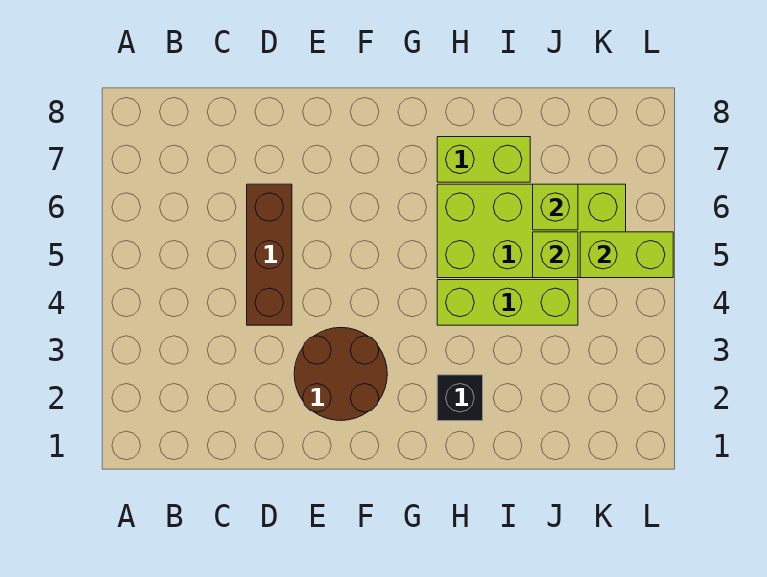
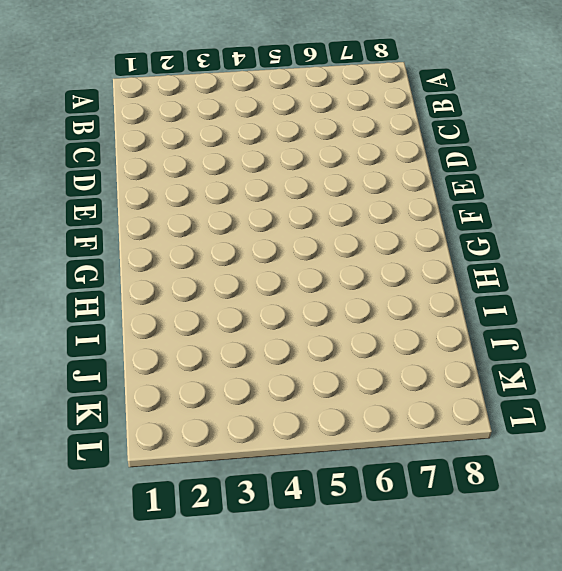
none -> brown brick D4:D6 level 1
none -> brown round brick E2:F3 level 1

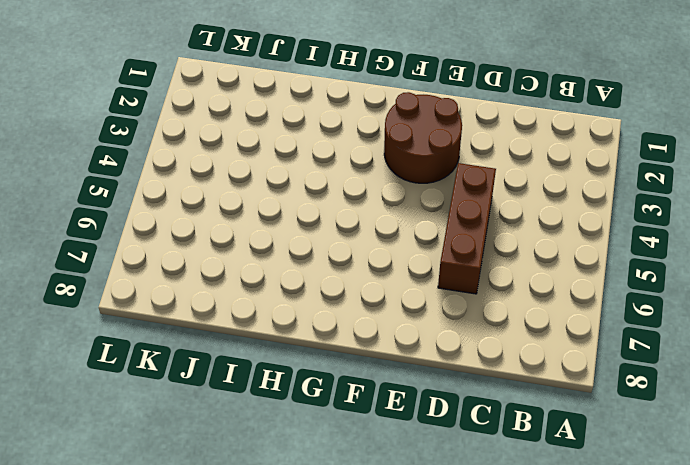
none -> black brick H2 level 1
none -> lime brick H4:J4 level 1

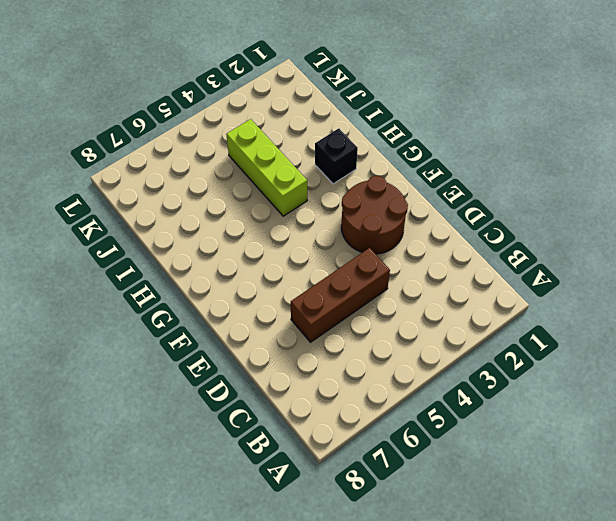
none -> lime brick H5:K6 level 1
none -> lime brick H7:I7 level 1

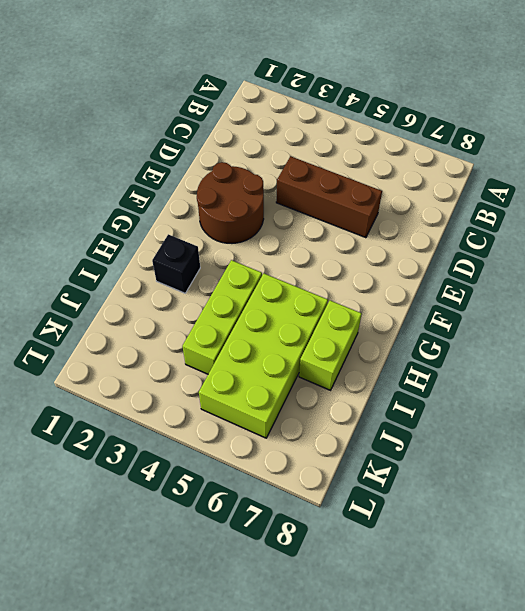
none -> lime brick J5 level 2
none -> lime brick J6 level 2

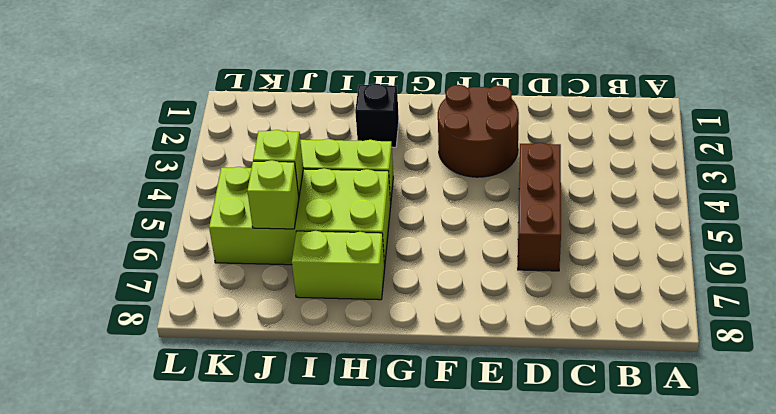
none -> lime brick K5:L5 level 2

